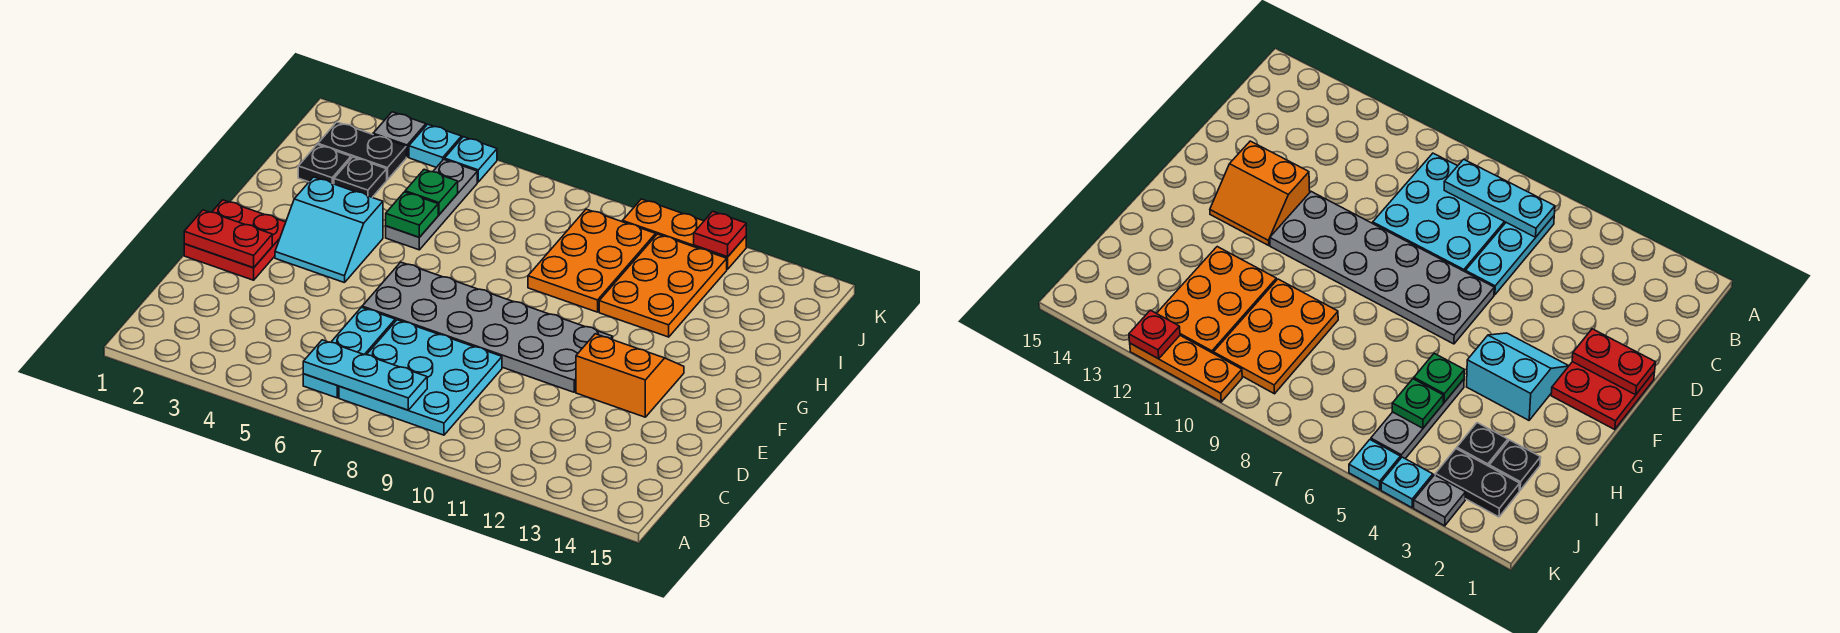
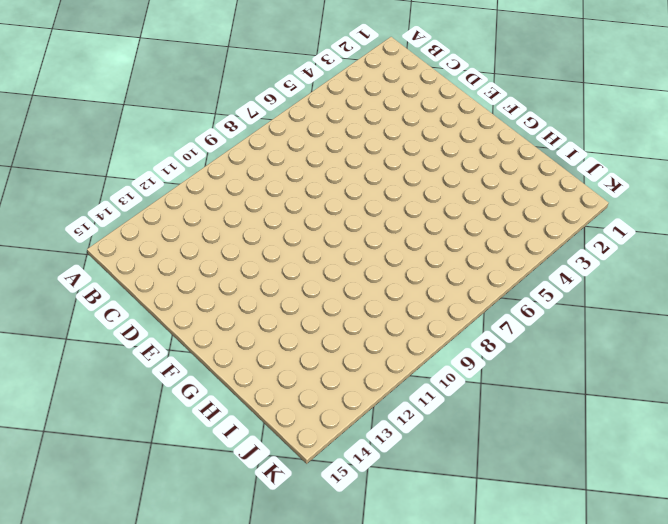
none -> cyan plate B6:D6 level 1
none -> cyan plate B7:D9 level 1
none -> red plate E1:F2 level 1

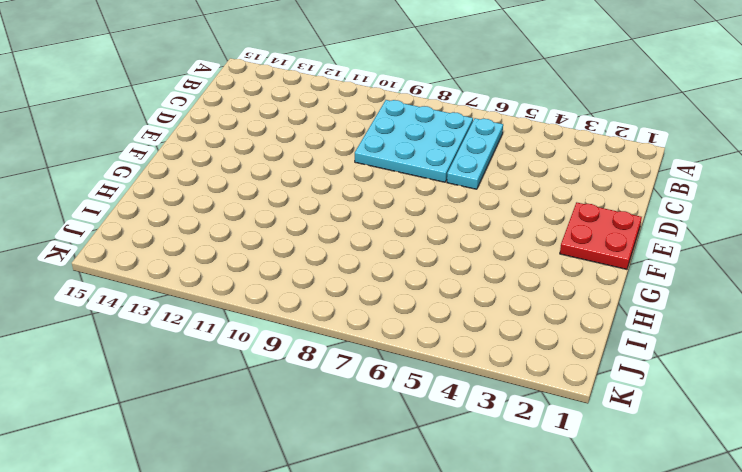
none -> grey plate E6:F11 level 1
none -> orange slope E12:F13 level 1 top E
none -> cyan slope F3:G4 level 1 top G

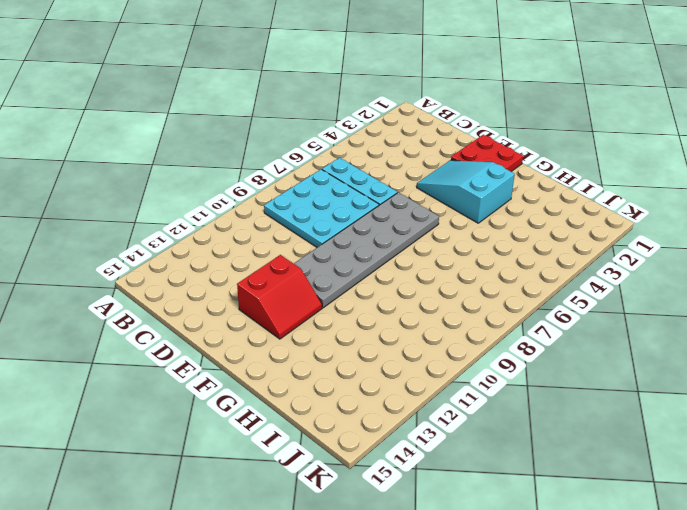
cyan slope E3:G4 level 1 top G -> cyan slope F3:G4 level 1 top G
red slope E12:F13 level 1 top E -> orange slope E12:F13 level 1 top E
none -> grey plate H5:J5 level 1
none -> orange plate H9:J10 level 1
none -> orange plate H11:J12 level 1

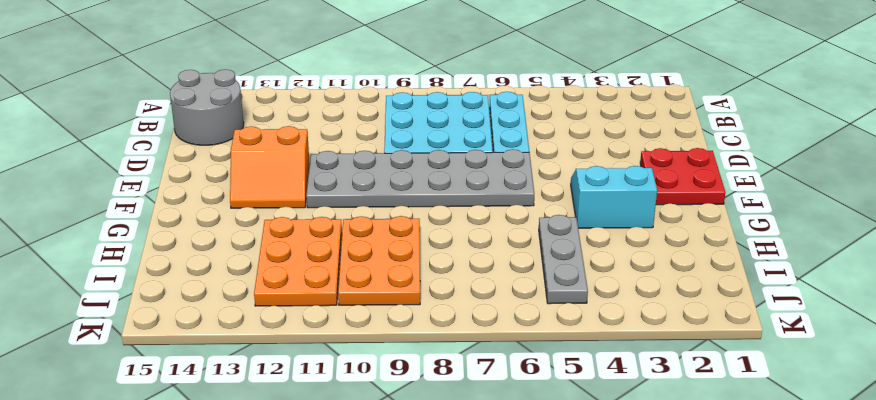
grey round brick B14:C15 level 1 -> none
none -> black plate I2 level 1
none -> black plate I3 level 1
none -> black plate J2:J3 level 1

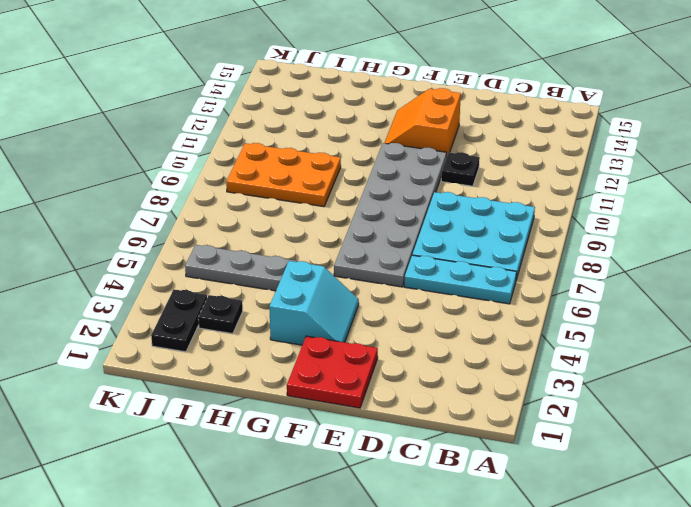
black plate D11 level 1 -> black plate I2 level 1
none -> orange plate H11:J12 level 1
none -> grey plate K3 level 1
none -> cyan plate K4 level 1

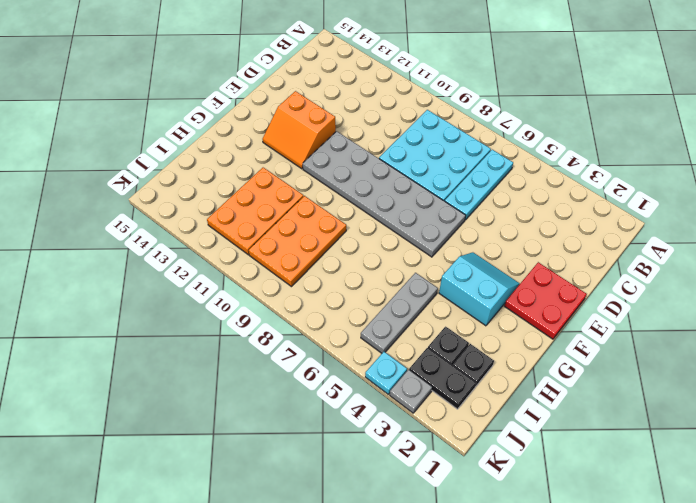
none -> cyan plate K5 level 1
none -> orange plate K10:K12 level 1
none -> cyan plate B6:B8 level 2

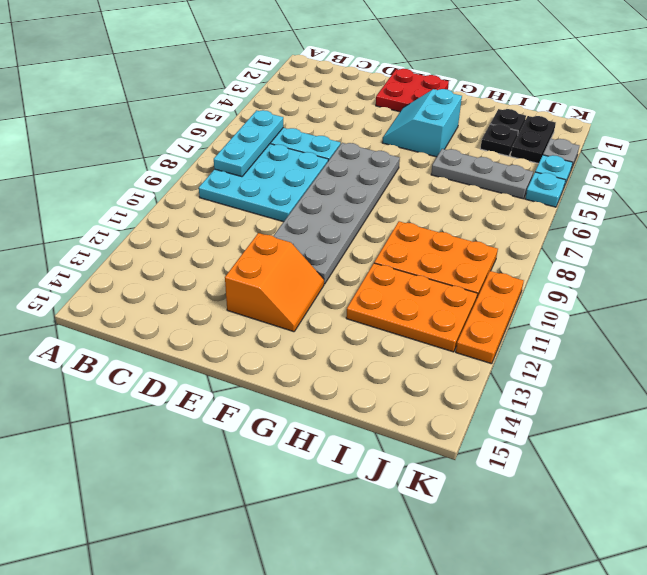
none -> red plate E1:E2 level 2
none -> green plate H5 level 2
none -> green plate I5 level 2

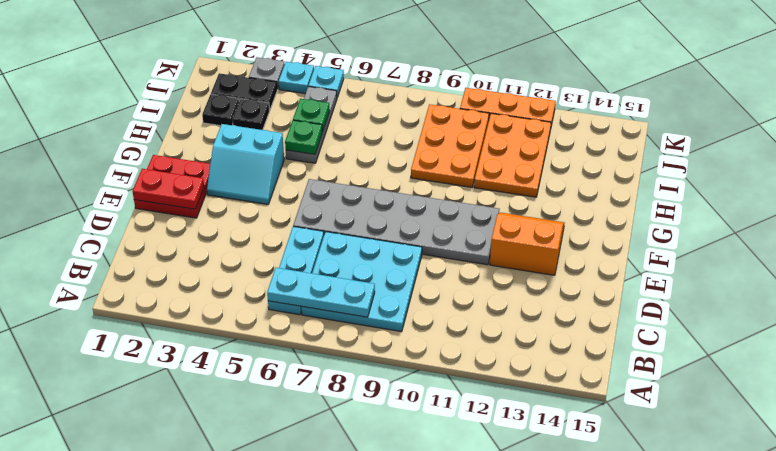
none -> red plate K12 level 2

